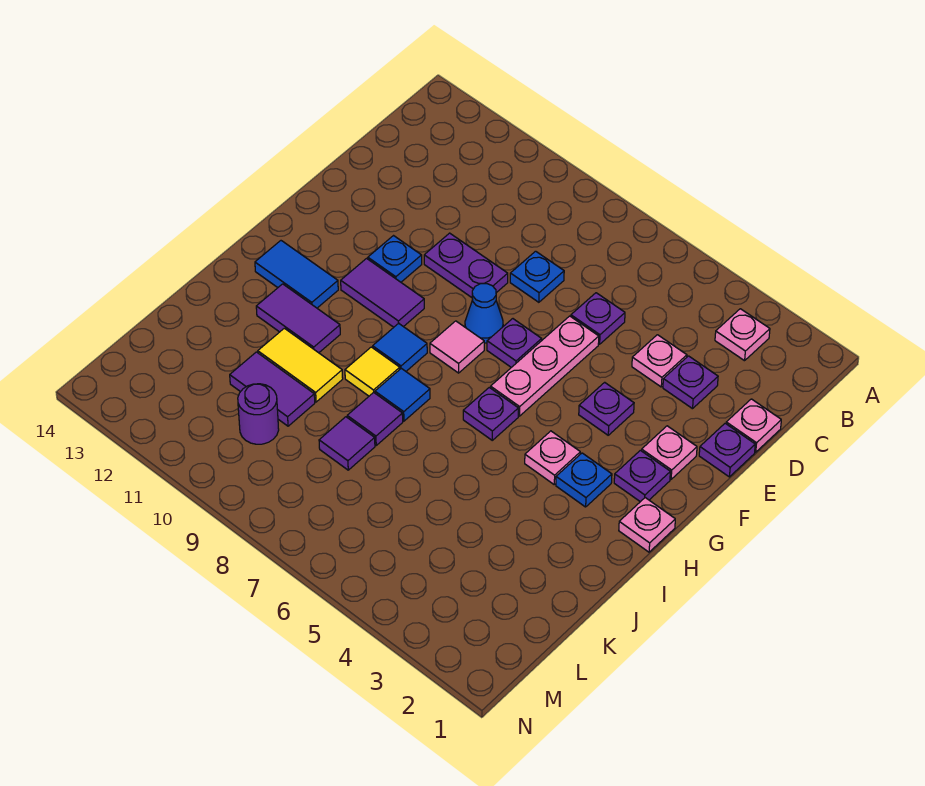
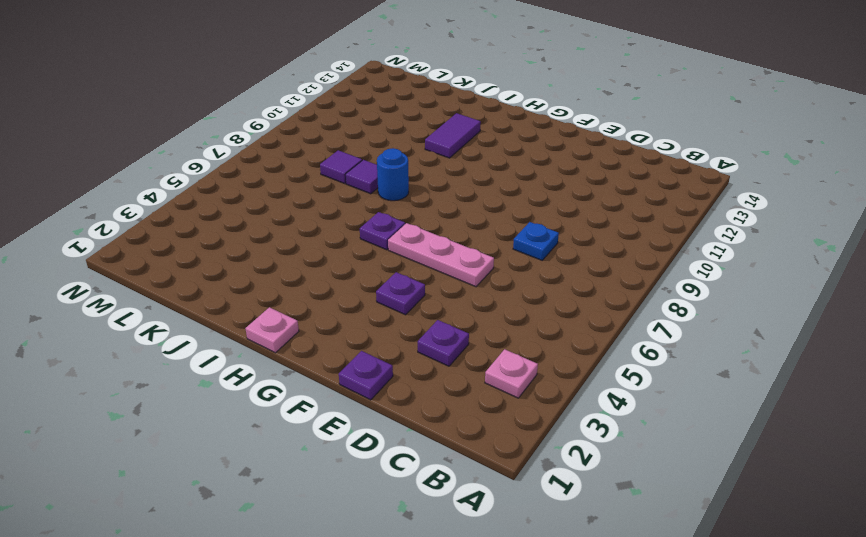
blue round brick I8 level 1 -> blue tile I8 level 1
none -> pink plate D1 level 1
none -> pink plate D4 level 1
none -> purple plate D6 level 1
none -> purple plate E9:E10 level 1

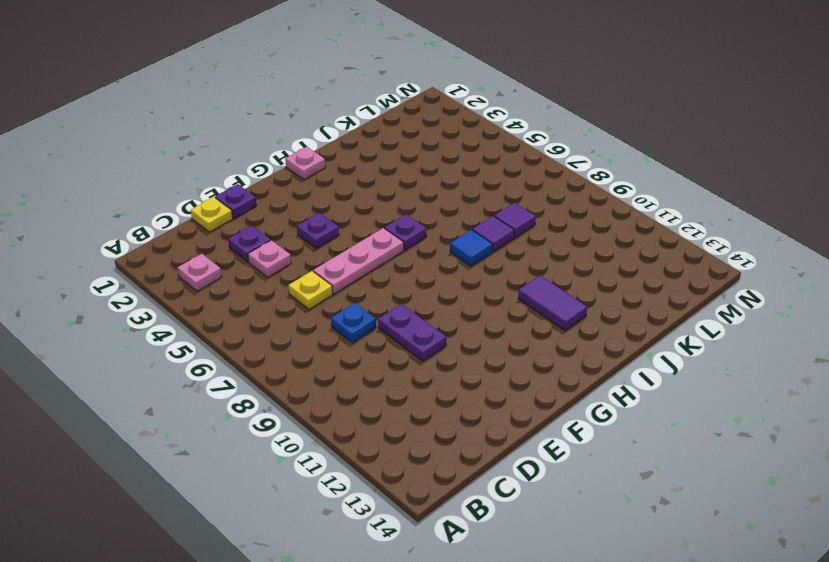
yellow plate D1 level 1 -> pink plate D1 level 1
yellow plate D6 level 1 -> purple plate D6 level 1
none -> pink plate F2 level 1
none -> purple plate F7 level 1
none -> blue cone F8 level 1
none -> blue plate F11 level 1

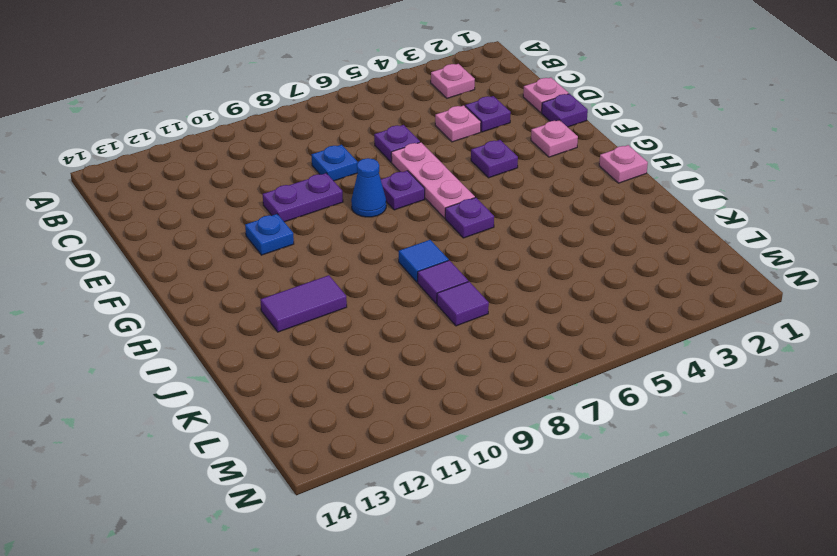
none -> purple plate G2 level 1
none -> pink tile G8 level 1
none -> purple tile G10:G11 level 1
none -> blue plate H3 level 1

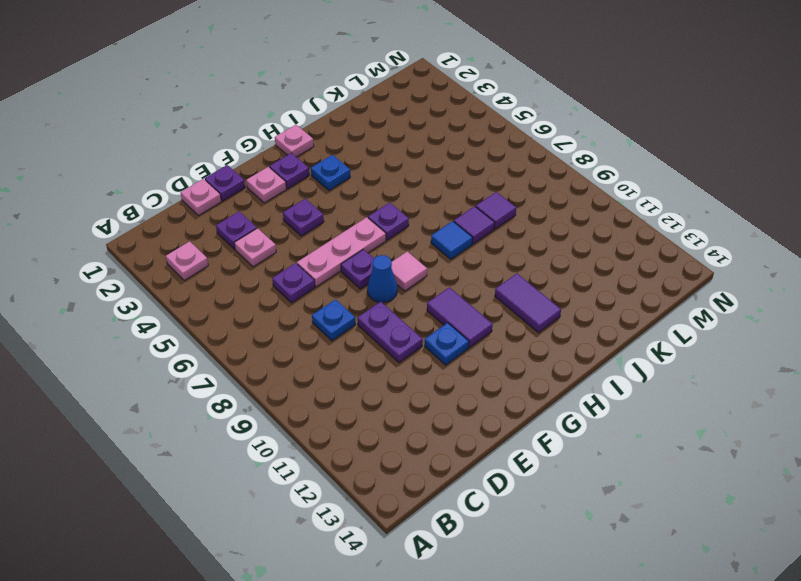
none -> pink plate H4 level 1
none -> blue tile H9 level 1
none -> blue tile H12:H13 level 1
none -> yellow tile I9 level 1

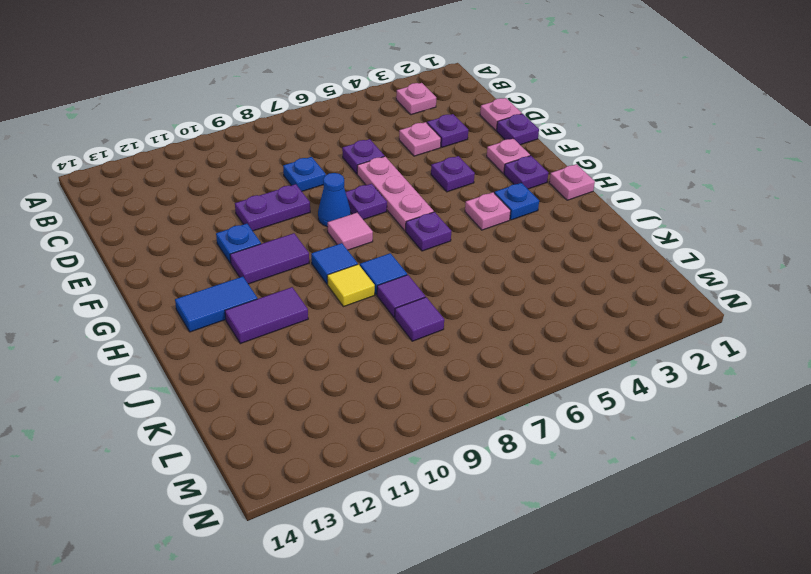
none -> yellow tile J10:J11 level 1
none -> purple tile K10:K11 level 1
none -> purple round brick L10 level 1

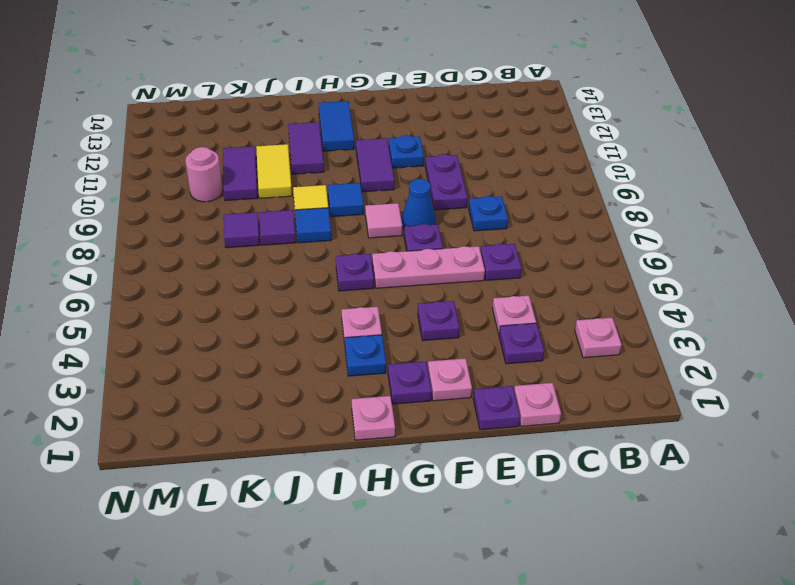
pink round brick L10 level 1 -> purple round brick L10 level 1

